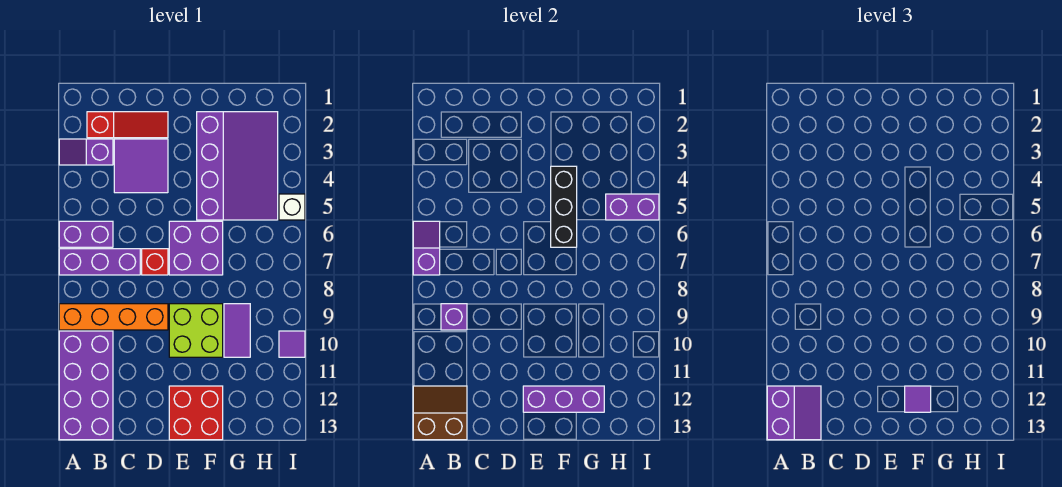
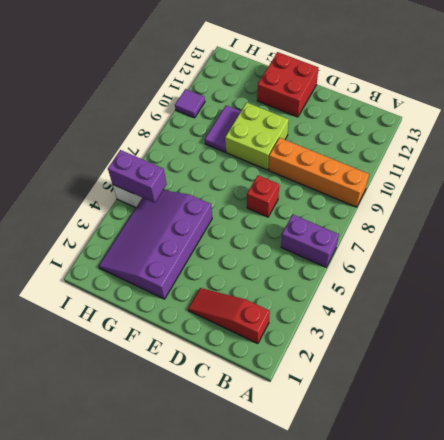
none -> purple slope A3:B3 level 1 top B
none -> purple brick A7:C7 level 1
none -> purple brick A10:B13 level 1

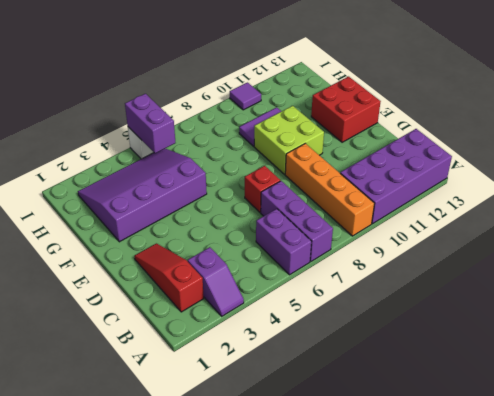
none -> purple tile C3:D4 level 1
none -> purple brick E6:F7 level 1
none -> purple slope A6:A7 level 2 top 7

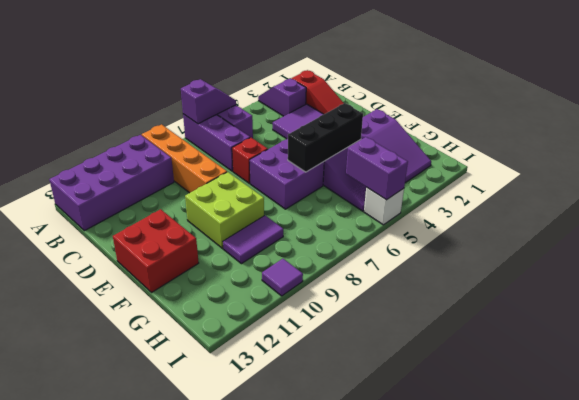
none -> brown slope A12:B13 level 2 top 13
none -> purple brick B9 level 2
none -> purple brick E12:G12 level 2

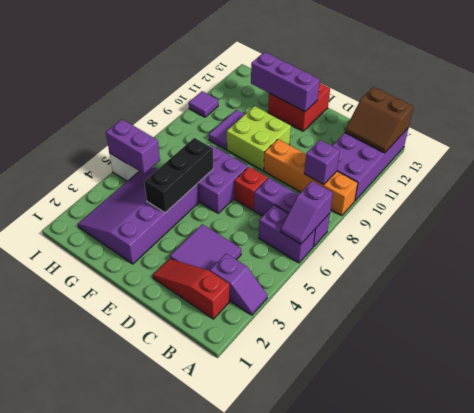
none -> purple slope A12:B13 level 3 top A
none -> purple tile F12 level 3

